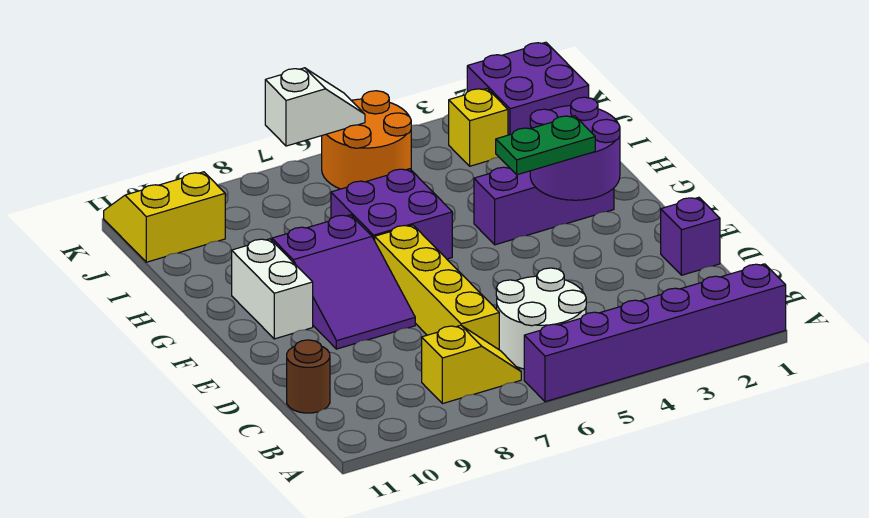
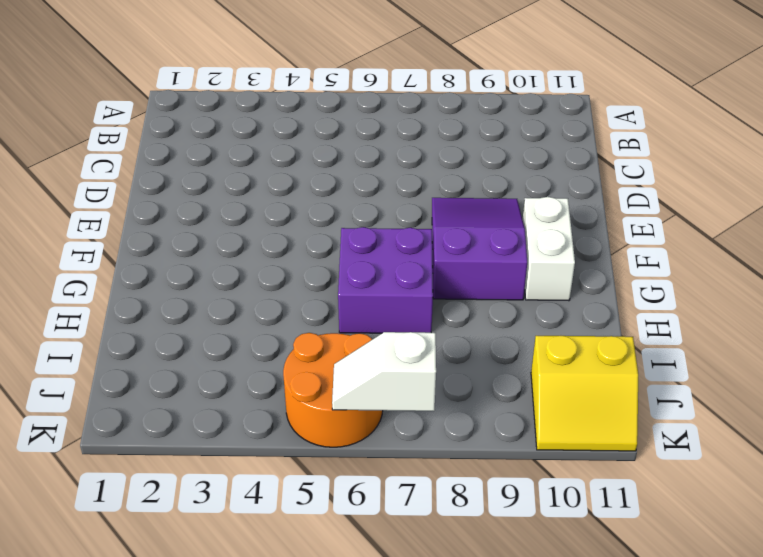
none -> purple brick A1:A6 level 1
none -> white round brick B5:C6 level 1
none -> yellow slope B7:B8 level 1 top 8

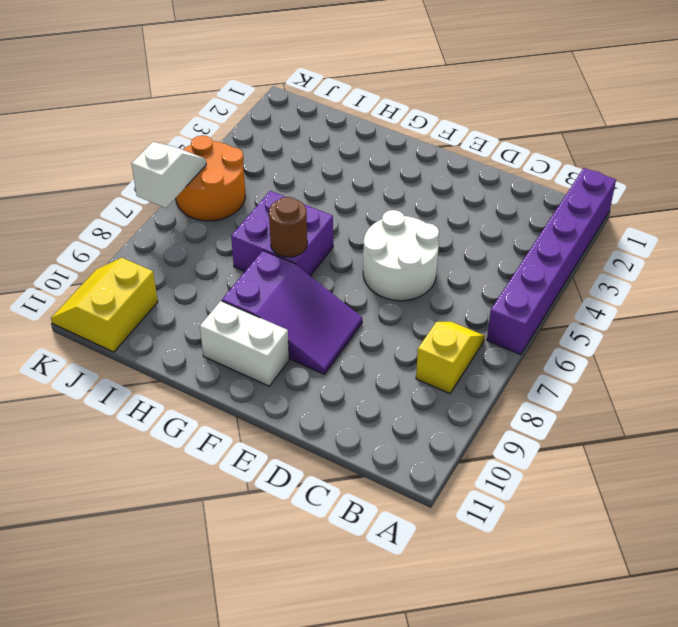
white round brick D5:E6 level 1 -> white round brick B5:C6 level 1
brown round brick G7 level 2 -> brown round brick C11 level 1
none -> yellow brick C7:F7 level 1
none -> purple brick D1 level 1
none -> purple brick G2:G4 level 1

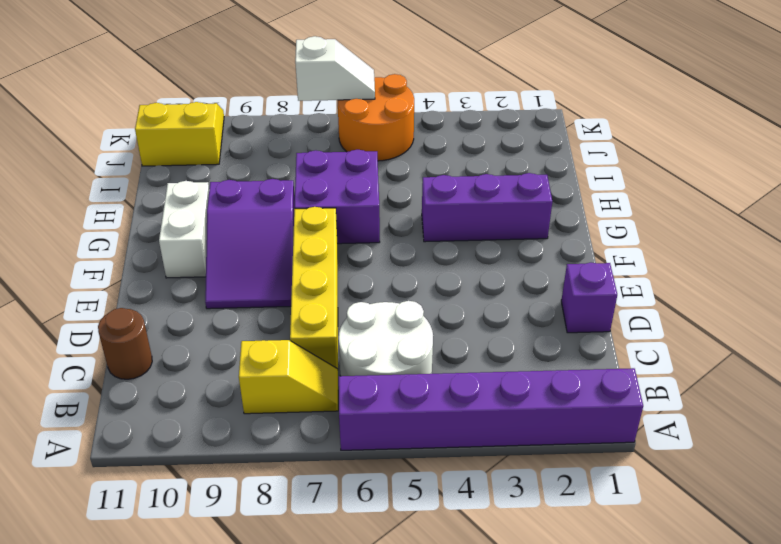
none -> purple brick J1:K2 level 1
none -> yellow brick J3 level 1
none -> purple round brick F2:G3 level 2

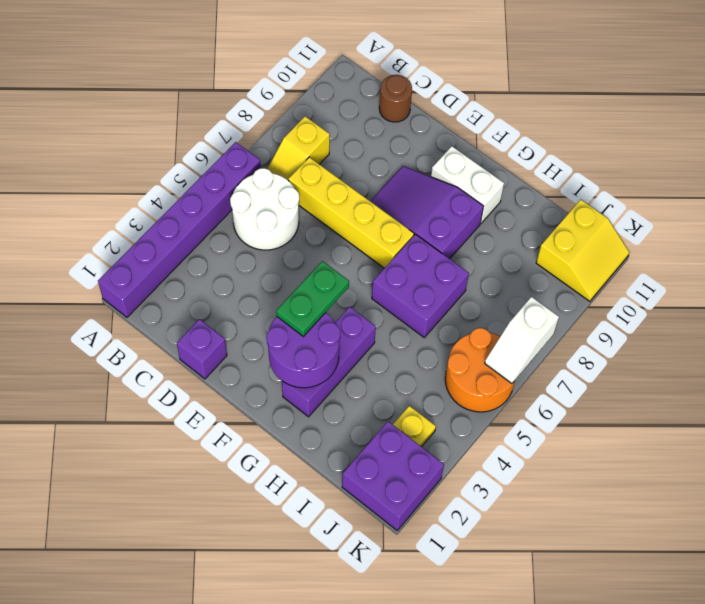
yellow plate J3 level 1 -> yellow brick J3 level 1

